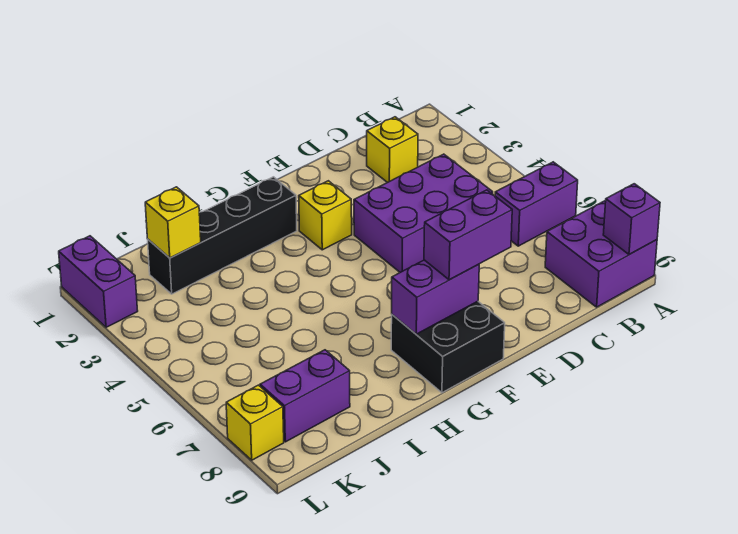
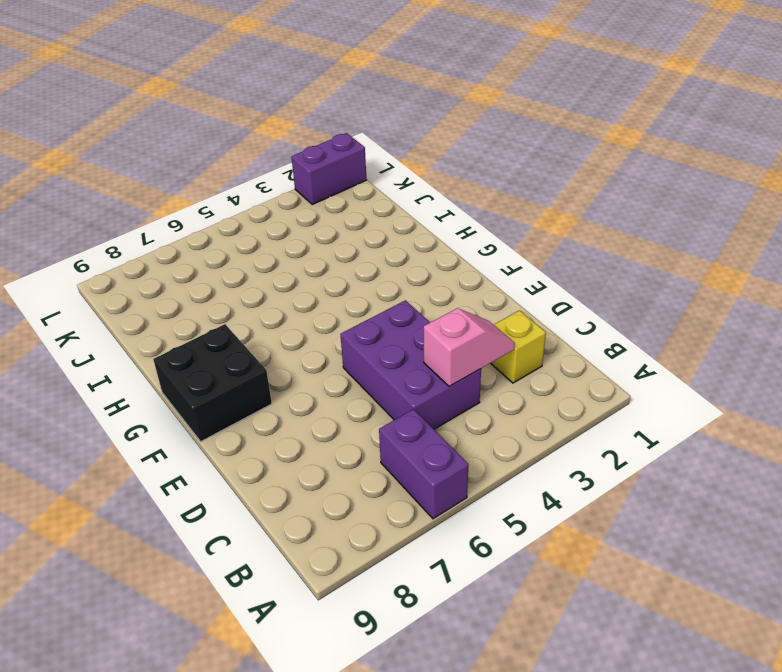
pink slope C3:C4 level 2 top 4 -> none
none -> purple brick A8:B9 level 1
none -> yellow brick F3 level 1
none -> black brick G2:J2 level 1

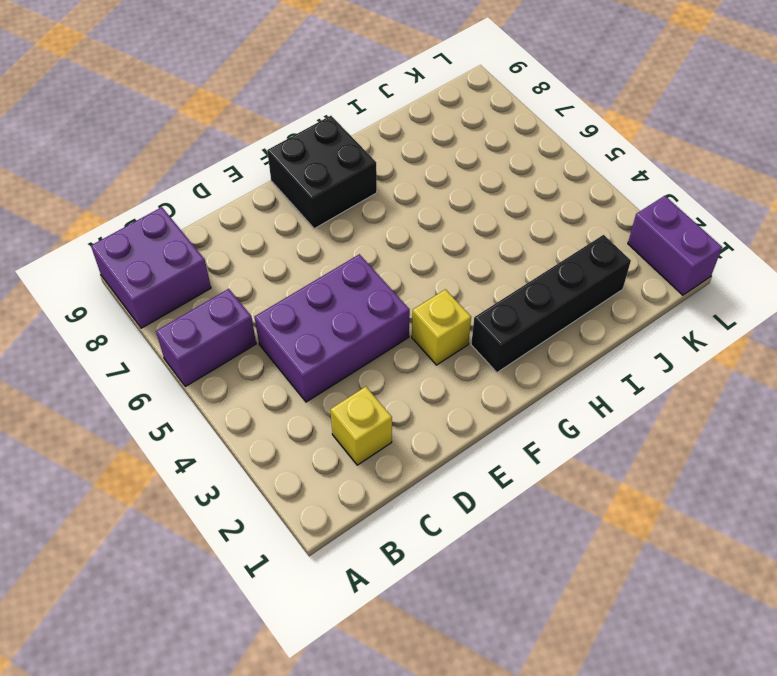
none -> purple brick J8:K8 level 1
none -> yellow brick L8 level 1
none -> purple brick A9 level 2

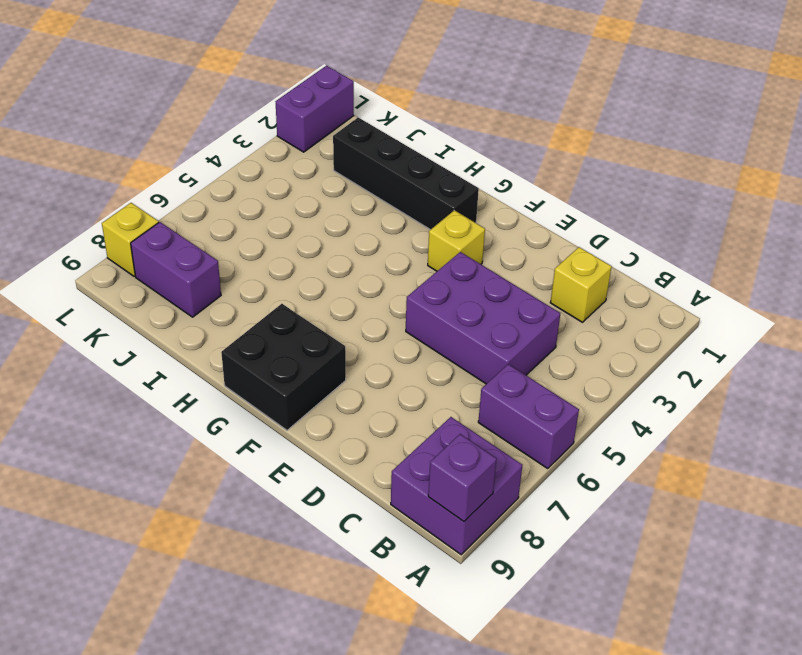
none -> purple brick F8:G8 level 2
none -> yellow brick J2 level 2
none -> purple brick E8:F8 level 3

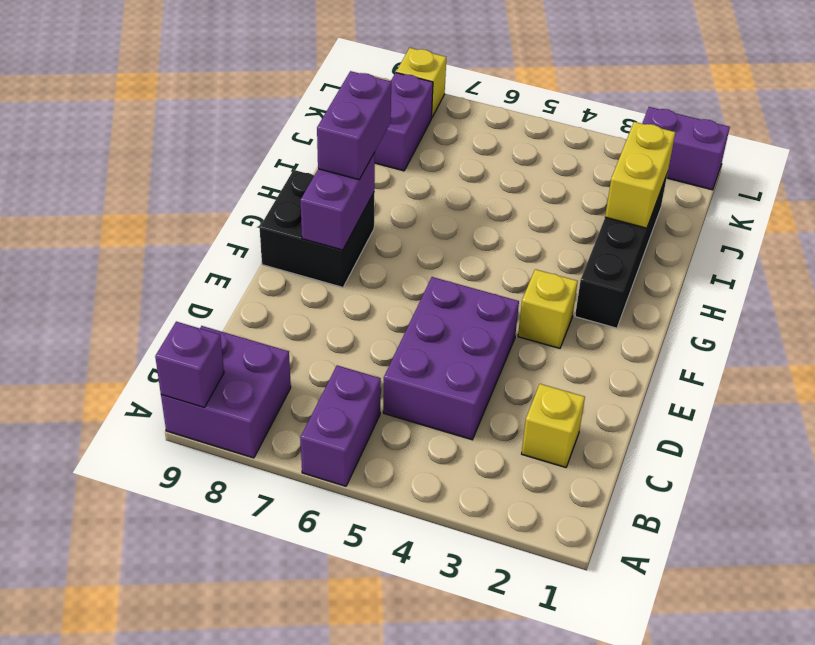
purple brick G8:H8 level 3 -> purple brick E8:F8 level 3
yellow brick I2:J2 level 2 -> yellow brick J2 level 2

